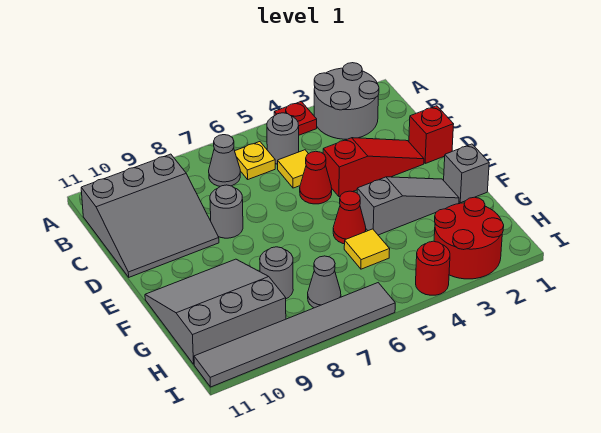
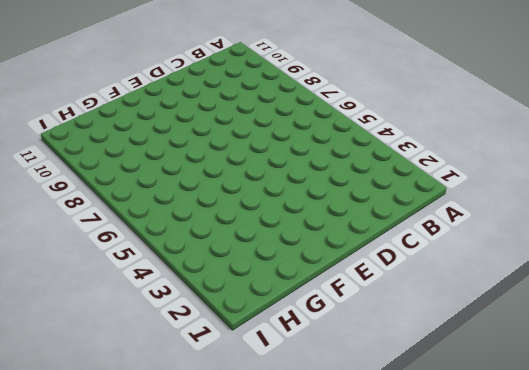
none -> grey round brick A2:B3 level 1
none -> red plate A4 level 1
none -> grey round brick B5 level 1

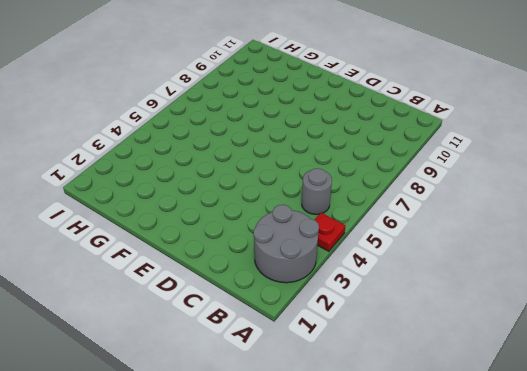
none -> yellow plate B6 level 1
none -> grey cone B7 level 1
none -> grey slope B9:D11 level 1 top B

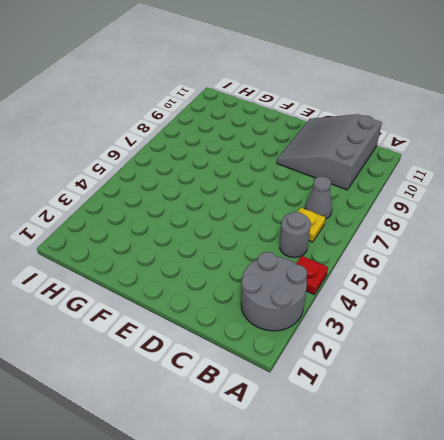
none -> yellow tile C5 level 1
none -> red brick D1 level 1
none -> red slope D2:D4 level 1 top 4

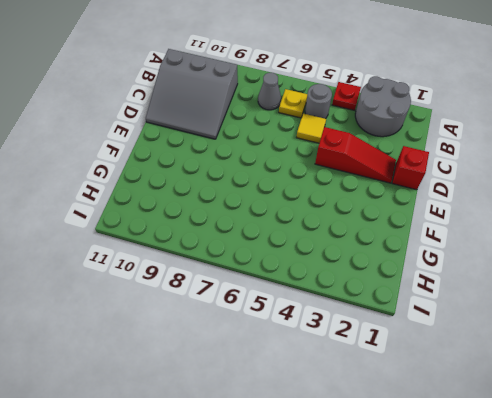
none -> red cone D5 level 1
none -> grey round brick D8 level 1
none -> grey brick F1 level 1

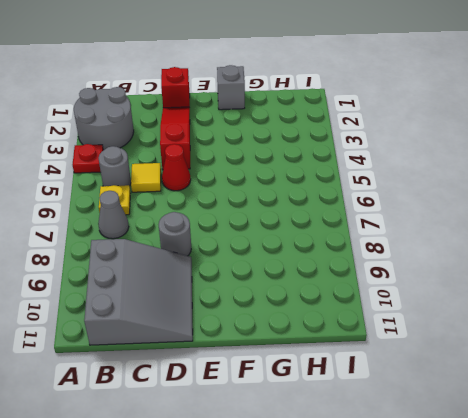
none -> grey slope F2:F4 level 1 top 4
none -> red cone F5 level 1
none -> grey slope F9:H11 level 1 top H

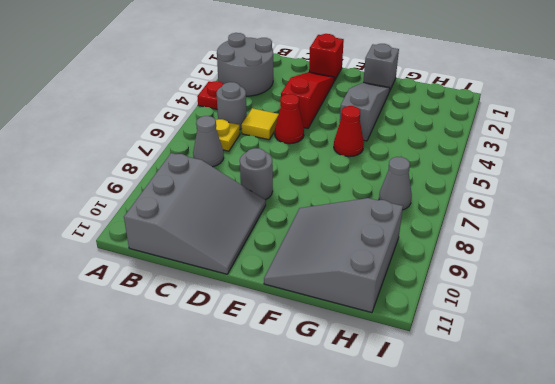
none -> yellow tile G5 level 1
none -> grey round brick G8 level 1
none -> red round brick H2:I3 level 1

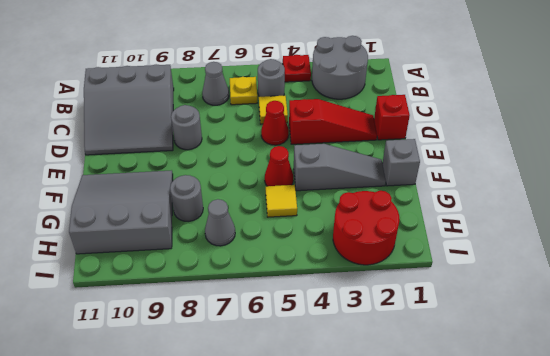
none -> red round brick I4 level 1
none -> grey tile I6:I11 level 1

